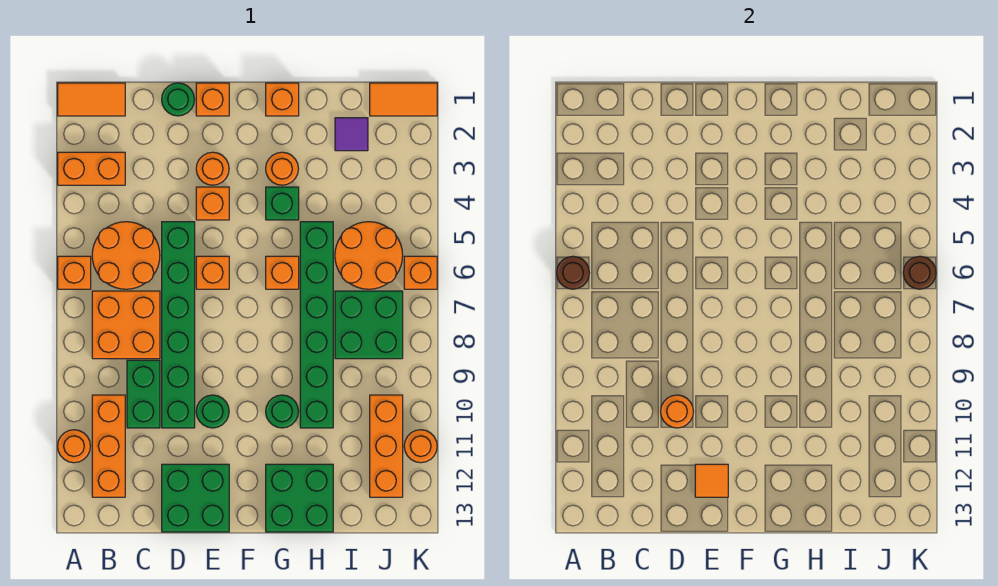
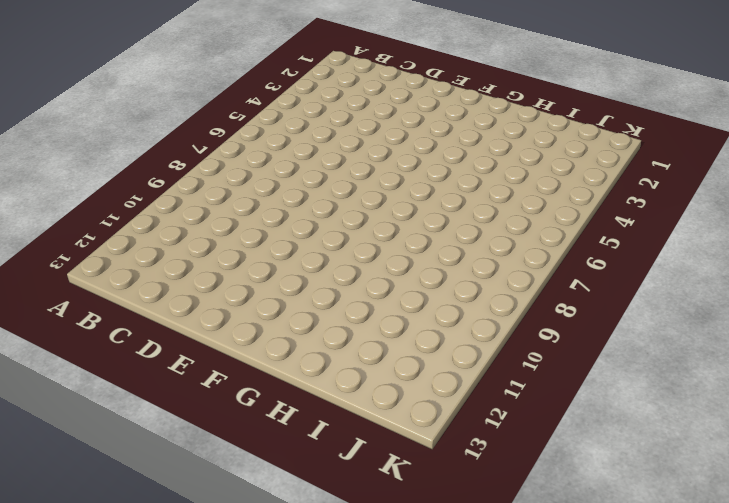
none -> orange tile A1:B1 level 1
none -> orange brick A3:B3 level 1
none -> orange brick A6 level 1
none -> orange round brick A11 level 1

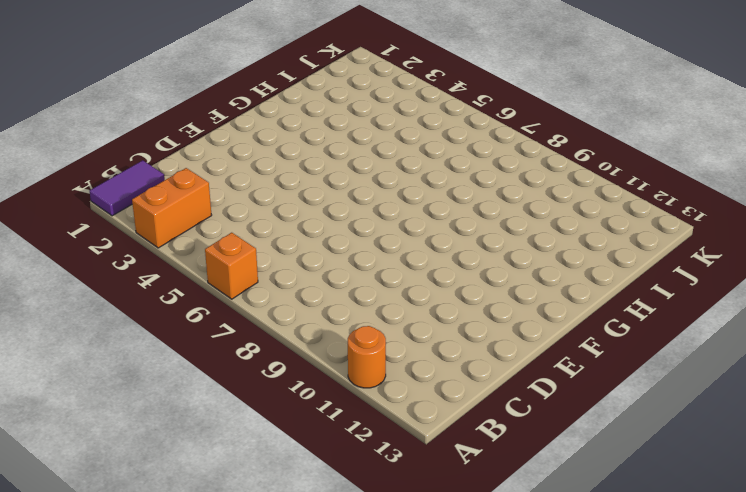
purple tile A1:B1 level 1 -> orange tile A1:B1 level 1
none -> orange round brick B5:C6 level 1
none -> orange brick B7:C8 level 1
none -> orange brick B10:B12 level 1
none -> green brick C9:C10 level 1

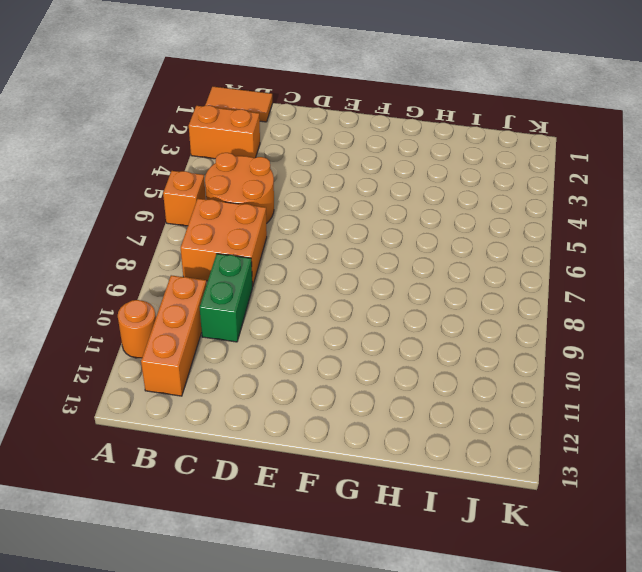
none -> green round brick D1 level 1
none -> green brick D5:D10 level 1
none -> green brick D12:E13 level 1
none -> orange brick E1 level 1

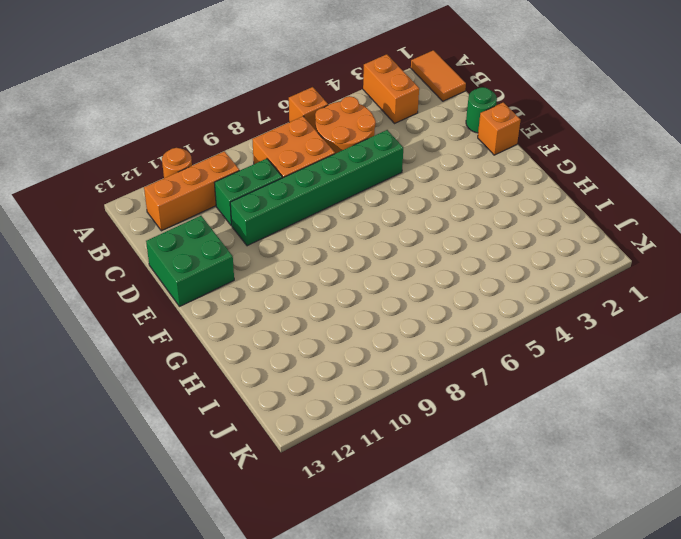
none -> orange round brick E3 level 1
none -> orange brick E4 level 1
none -> orange brick E6 level 1
none -> green round brick E10 level 1

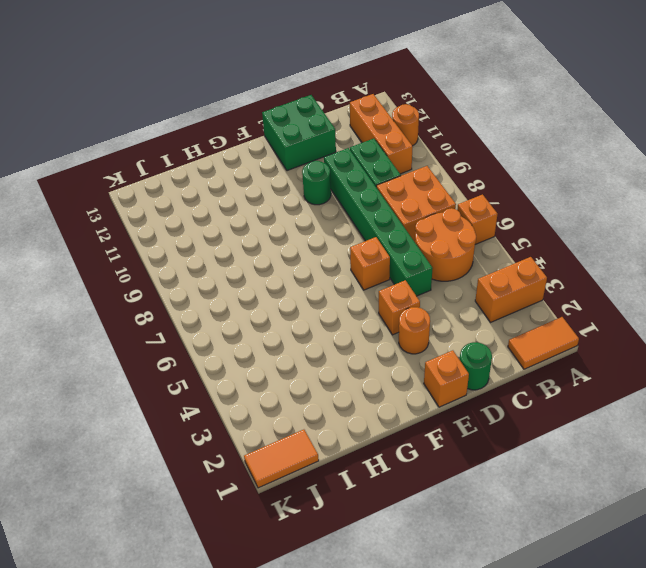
none -> orange brick G1 level 1
none -> orange round brick G3 level 1
none -> green brick G4 level 1
none -> orange brick G6 level 1

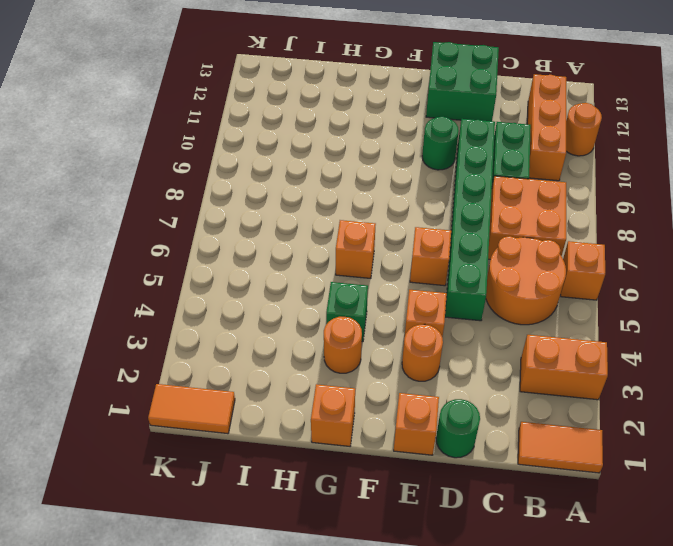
none -> green round brick G10 level 1
none -> green brick G12:H13 level 1
none -> green brick H5:H10 level 1
none -> purple tile I2 level 1

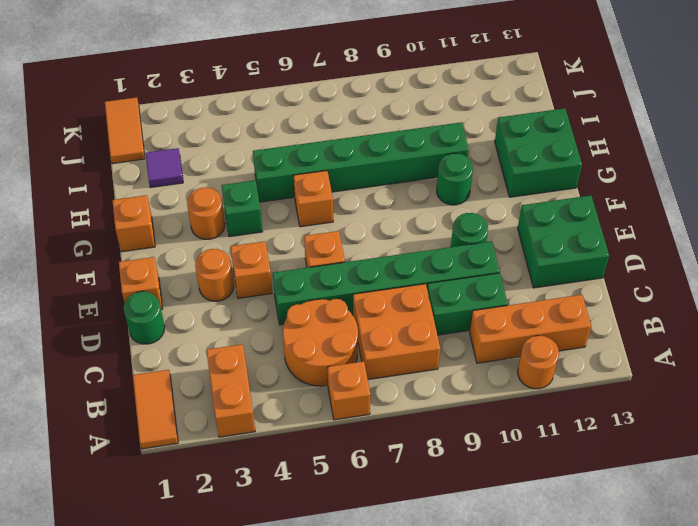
none -> orange round brick I5:J6 level 1
none -> green brick I7:J8 level 1
none -> orange brick J10:J12 level 1
none -> orange brick K6 level 1

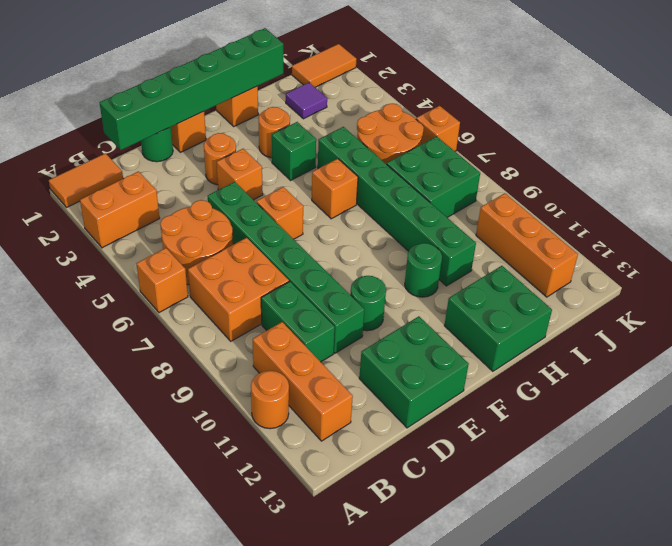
green brick C1:H1 level 2 -> none
none -> orange round brick K11 level 1
none -> brown round brick A6 level 2
none -> orange round brick D10 level 2
none -> orange tile E12 level 2

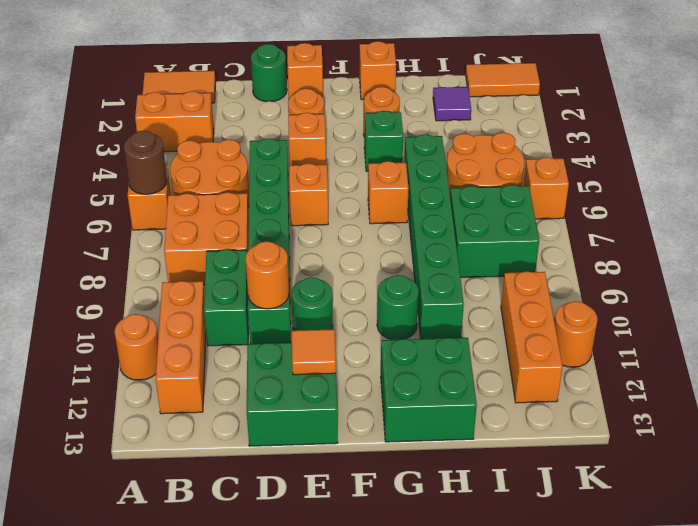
none -> brown round brick K6 level 2

